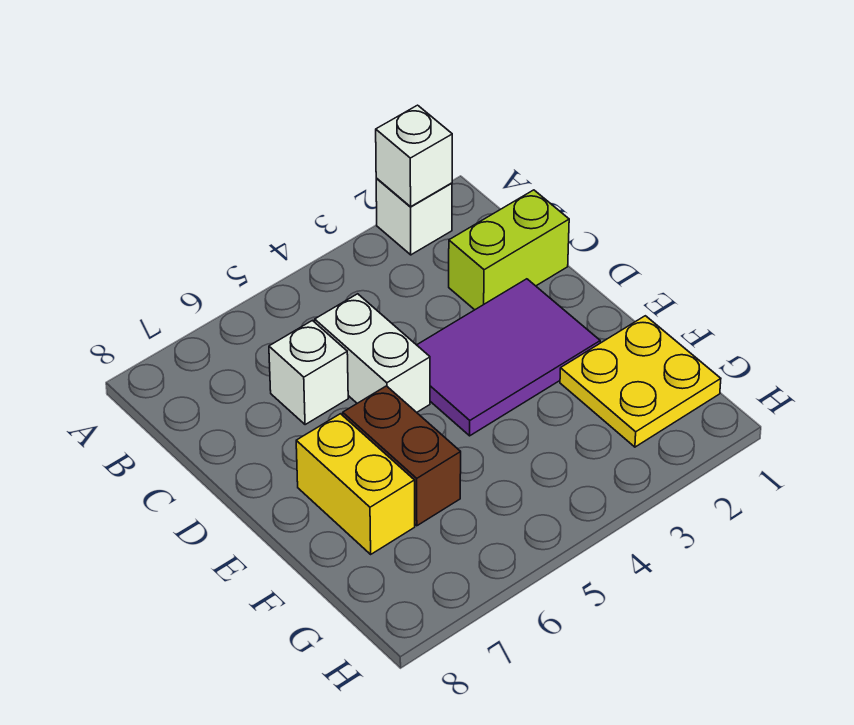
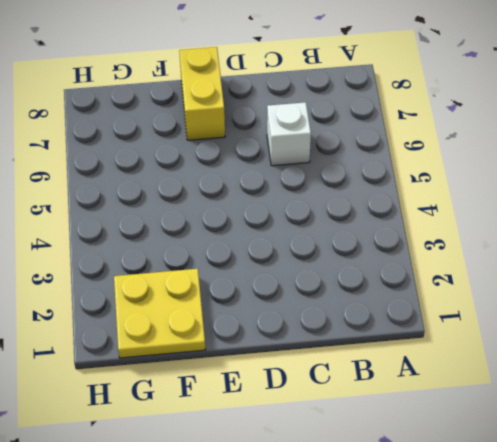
yellow brick E7:E8 level 1 -> yellow brick E7:F7 level 1
none -> white brick A2 level 1
none -> lime brick C1:C2 level 1

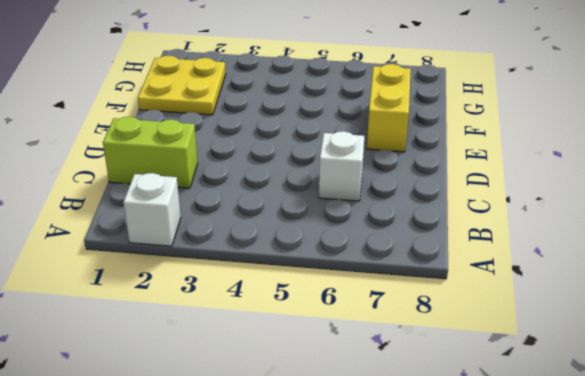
none -> white brick C5:D5 level 1
none -> purple tile D2:E4 level 1

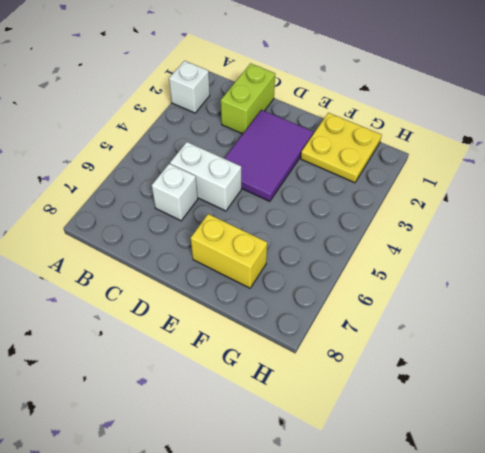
none -> brown brick E6:F6 level 1
none -> white brick A2 level 2

